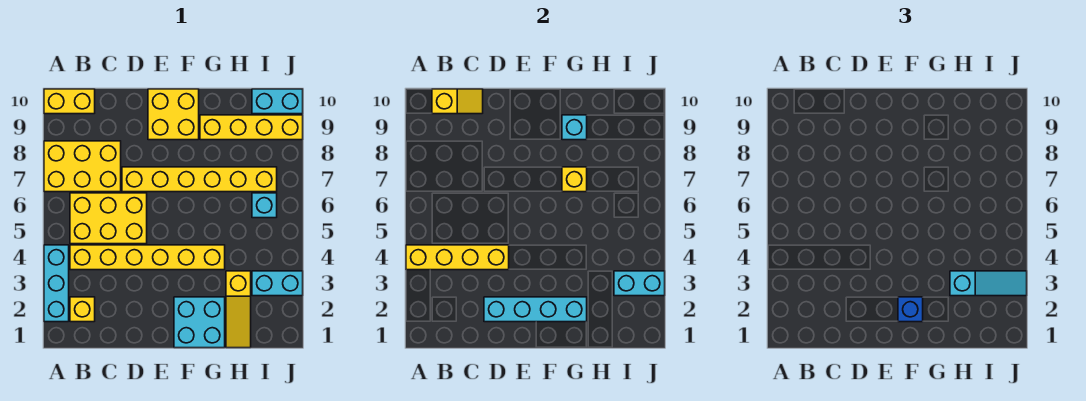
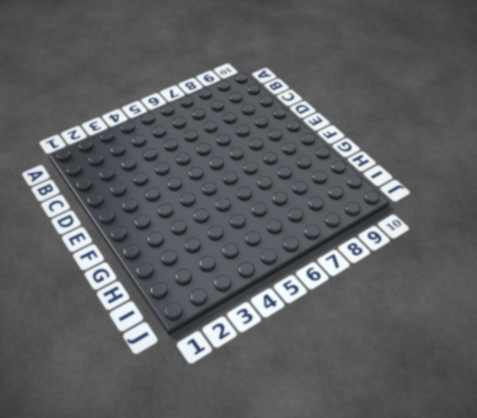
none -> cyan brick A2:A4 level 1
none -> yellow brick A7:C8 level 1
none -> yellow brick A10:B10 level 1

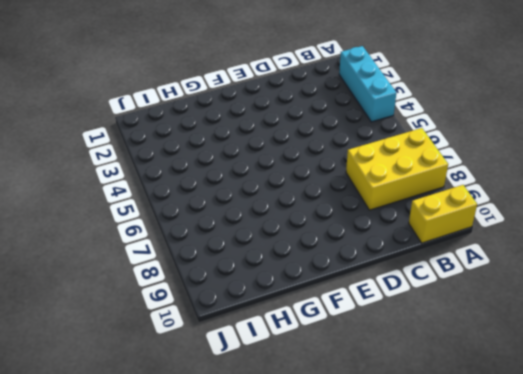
none -> yellow brick B2 level 1
none -> yellow brick B4:G4 level 1
none -> yellow brick B5:D6 level 1

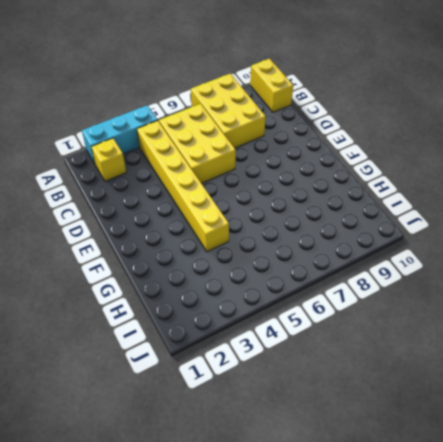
none -> yellow brick D7:I7 level 1
none -> yellow brick E9:F10 level 1
none -> cyan brick F1:G2 level 1

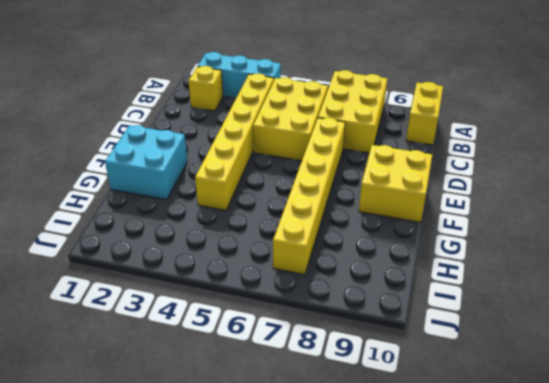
none -> yellow brick G9:J9 level 1
none -> yellow slope H1:H3 level 1 top 3
none -> cyan brick I3:J3 level 1

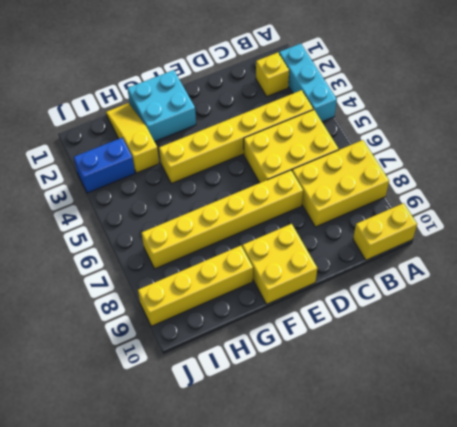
blue brick I3:J3 level 1 -> cyan brick I3:J3 level 1
none -> cyan brick I6 level 1
none -> cyan brick I10:J10 level 1
none -> yellow brick A4:D4 level 2

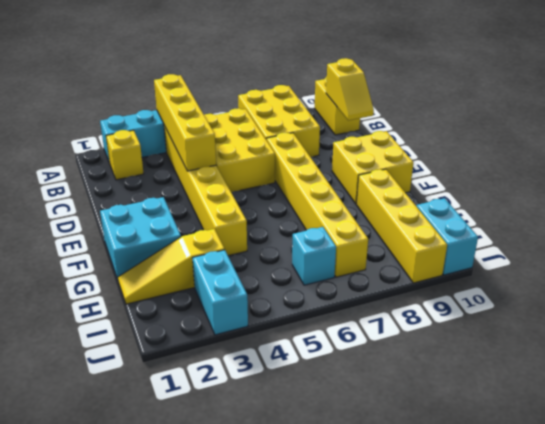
none -> cyan brick D2:G2 level 2
none -> yellow brick G7 level 2
none -> cyan brick G9 level 2

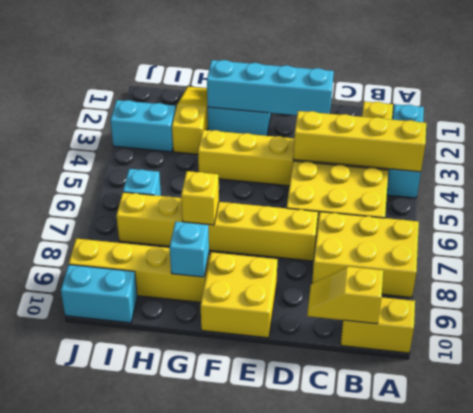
none -> cyan brick I3:J3 level 2
none -> blue brick F2 level 3
none -> cyan slope H3:J3 level 3 top H

